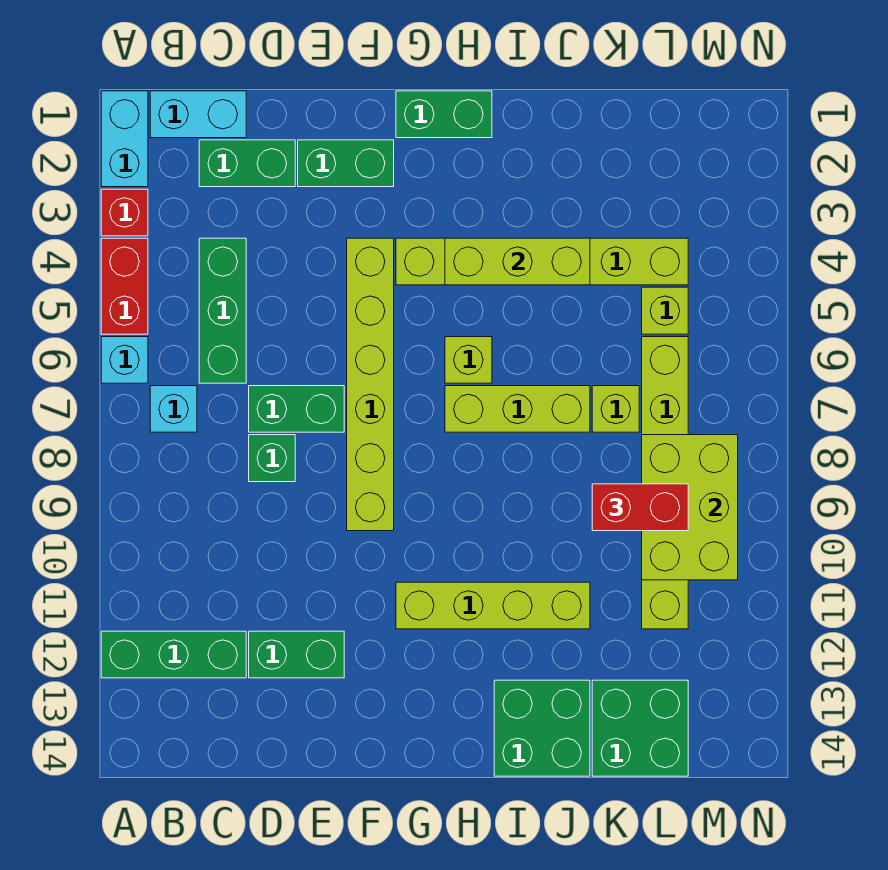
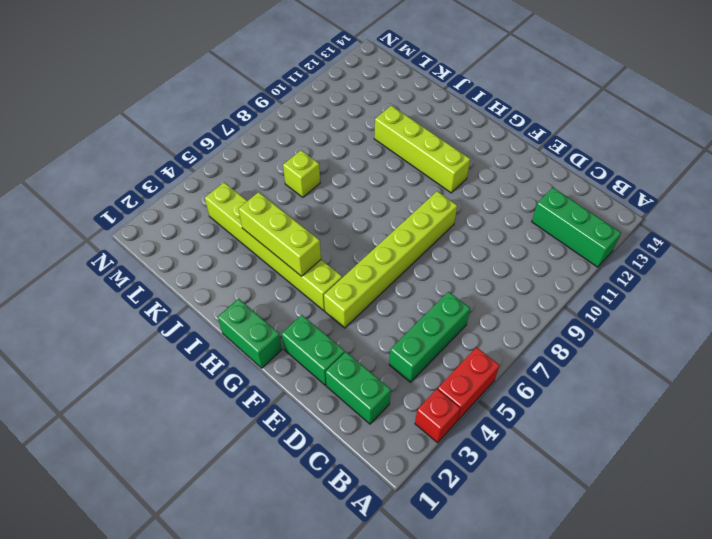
none -> cyan brick A1:A2 level 1
none -> cyan brick A6 level 1
none -> cyan brick B1:C1 level 1

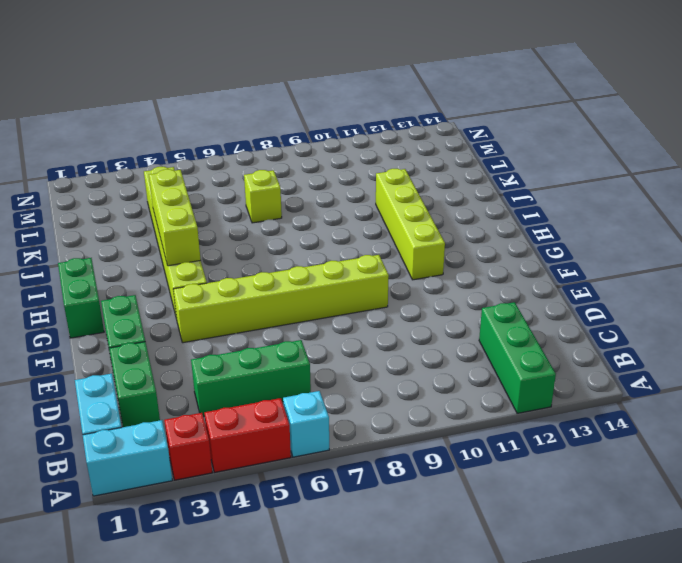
none -> cyan brick B7 level 1
none -> green brick D7:E7 level 1
none -> green brick D8 level 1

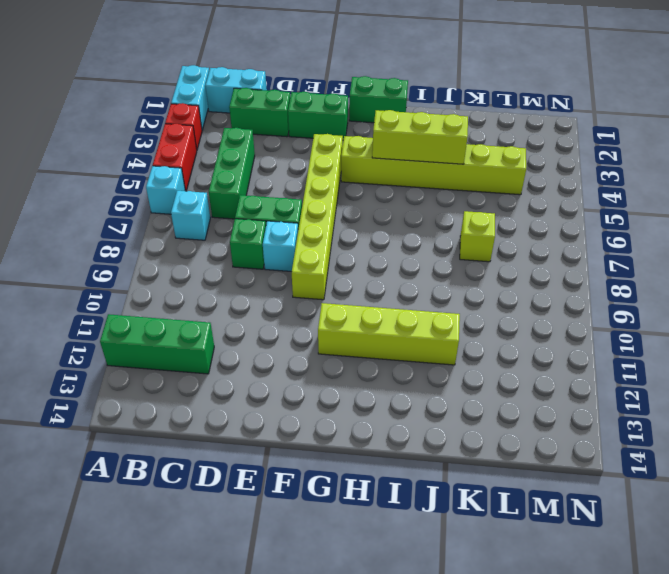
cyan brick E8 level 1 -> none
none -> green brick D12:E12 level 1
none -> lime brick H6 level 1
none -> lime brick H7:J7 level 1

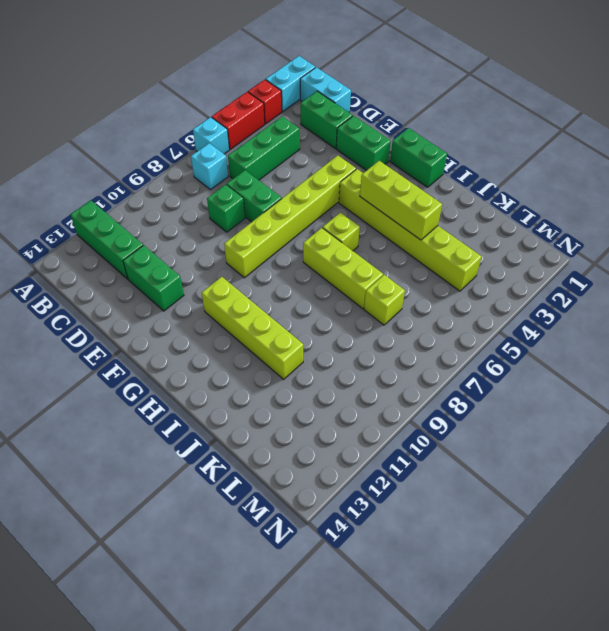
none -> green brick I13:J14 level 1
none -> green brick K13:L14 level 1
none -> lime brick L5 level 1

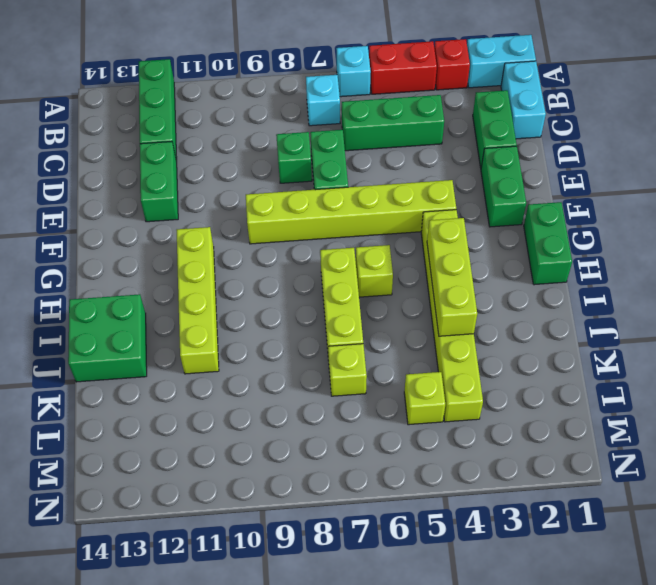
none -> green brick K13:L14 level 1
none -> lime brick L6:L11 level 1
none -> lime brick L8:M10 level 2

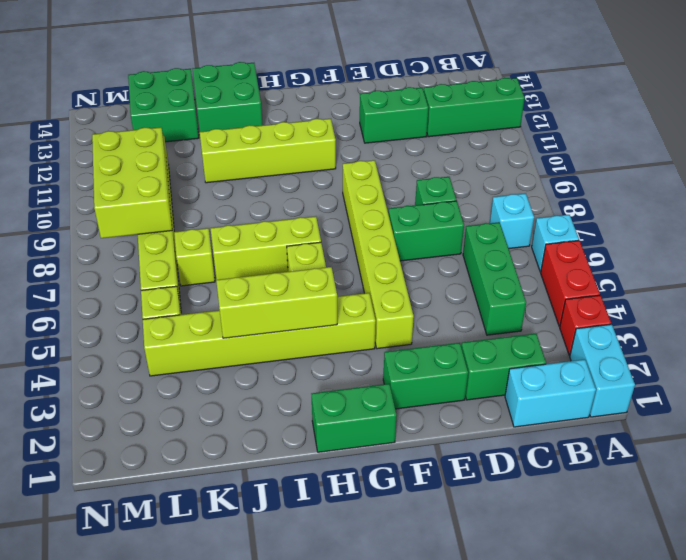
none -> red brick K9:L9 level 3

